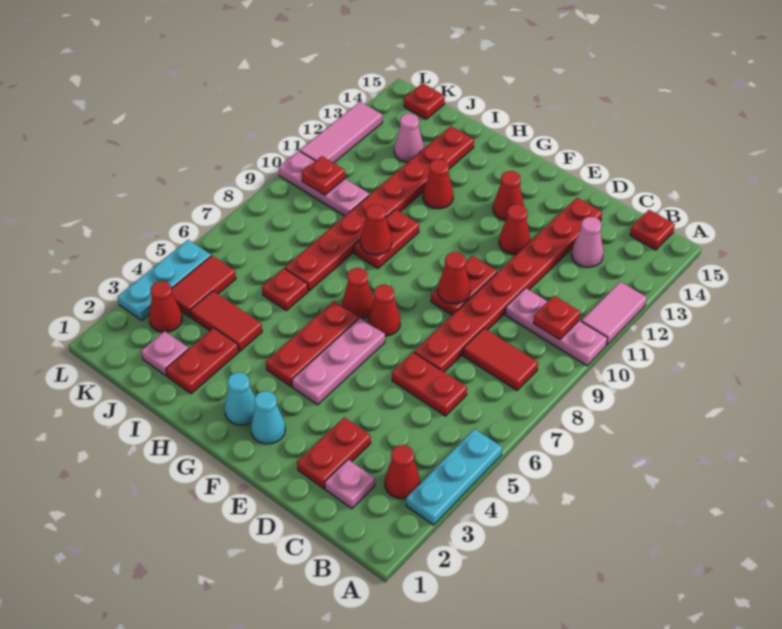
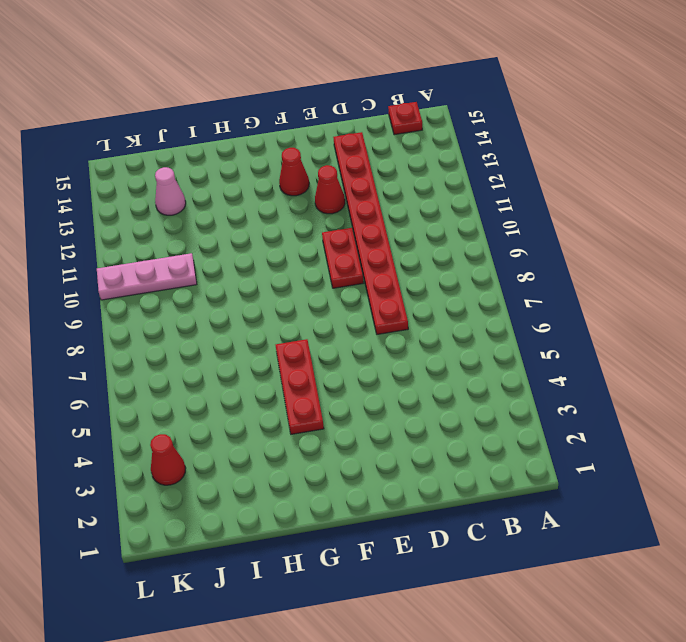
none -> cyan plate A3:A5 level 1
none -> pink plate A10:C10 level 1
none -> pink tile A11:A12 level 1
none -> red cone B3 level 1

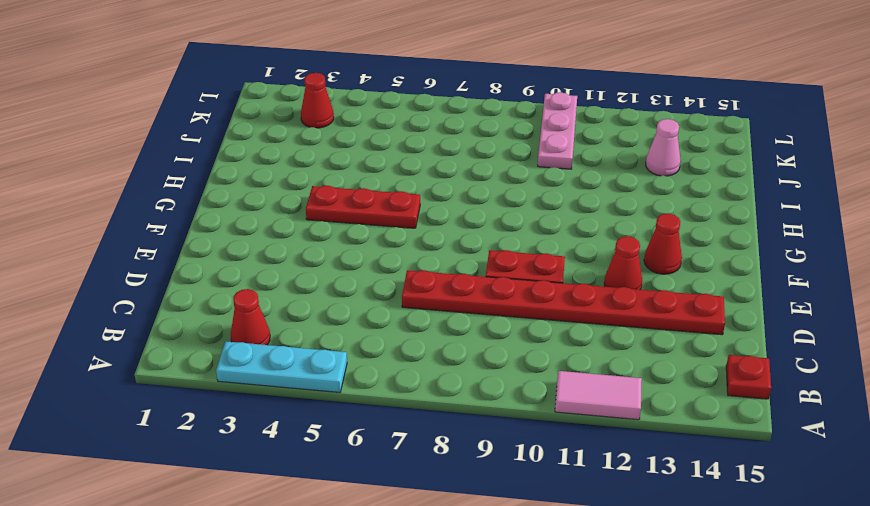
none -> pink plate A10:C10 level 1
none -> red tile B8:C8 level 1
none -> pink plate C2 level 1
none -> red plate C6:D6 level 1

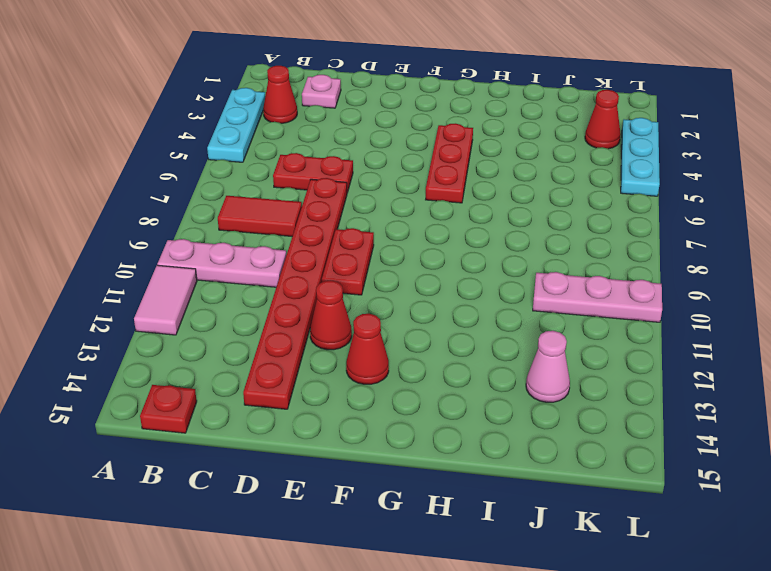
none -> pink cone C13 level 1
none -> red plate D2:D3 level 1
none -> cyan cone F2 level 1
none -> pink plate F4:F6 level 1

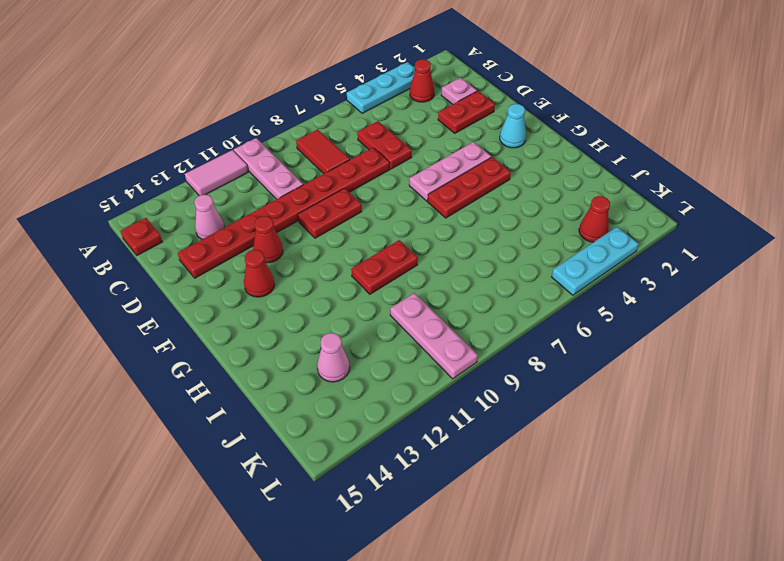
none -> red cone F7 level 1
none -> cyan cone G2 level 1
none -> red cone G7 level 1
none -> red cone H12 level 1

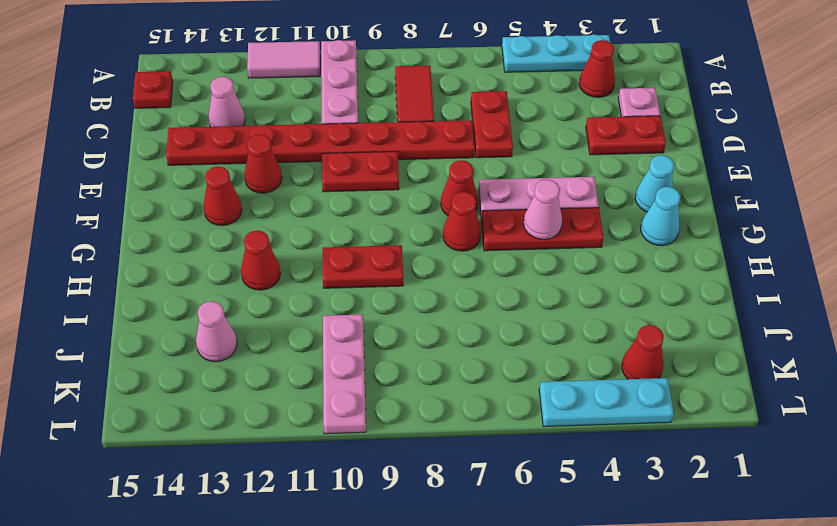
pink cone G5 level 2 -> none
none -> red plate I2:I3 level 1
none -> red tile I4:J4 level 1
none -> red plate I6 level 1
none -> red plate I7:I14 level 1

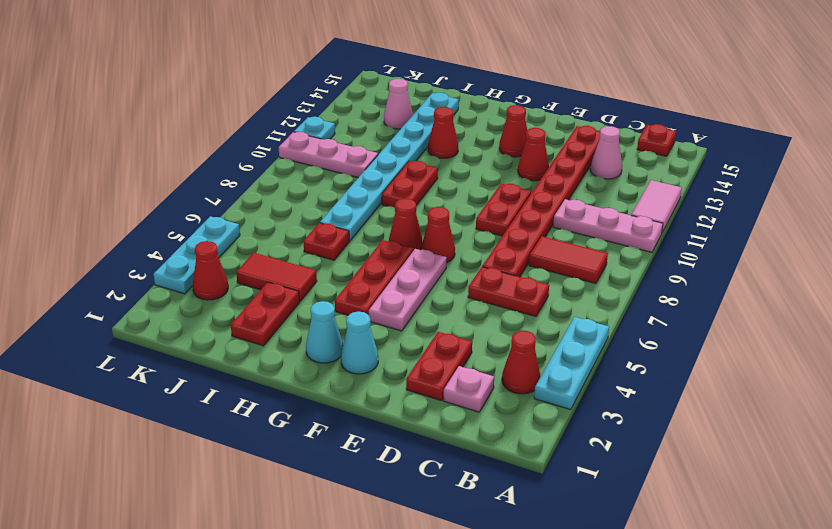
cyan plate I7:I14 level 1 -> red plate I7:I14 level 1
cyan plate L11 level 1 -> pink tile L11:L13 level 1
none -> pink plate J2 level 1
none -> red tile K4:K5 level 1
none -> red plate K15 level 1
none -> red plate B10 level 2

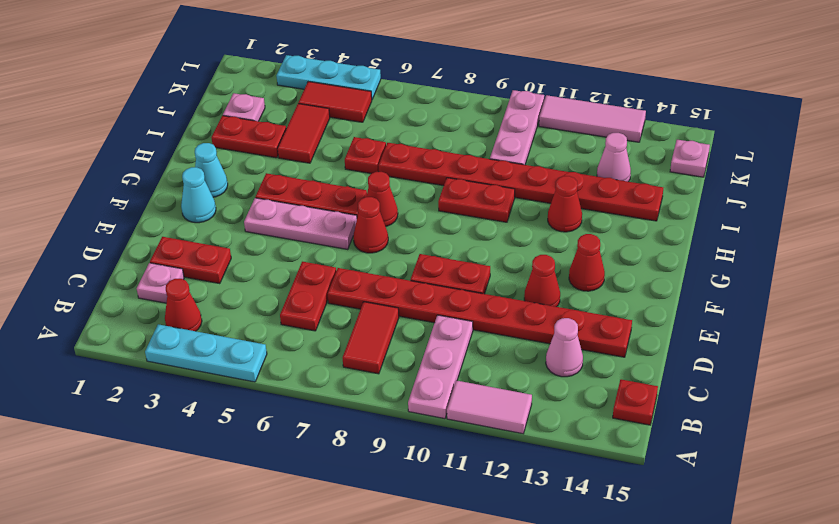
pink plate K15 level 1 -> red plate K15 level 1
none -> red cone K3 level 1
none -> red plate B10 level 2
none -> red cone E9 level 2
none -> red cone H9 level 2

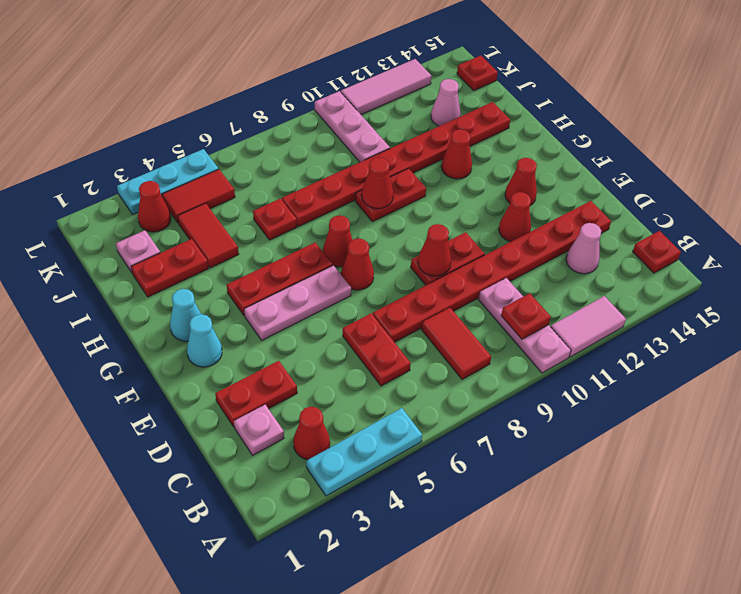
none -> red plate K10 level 2

